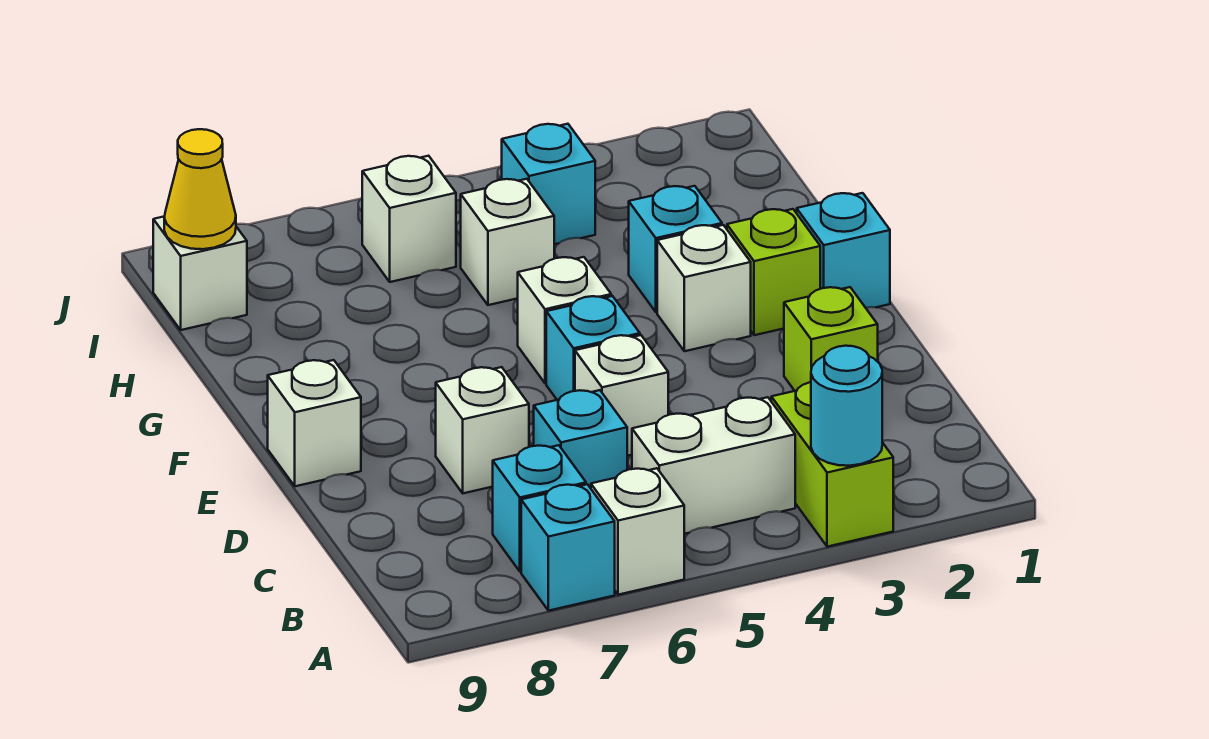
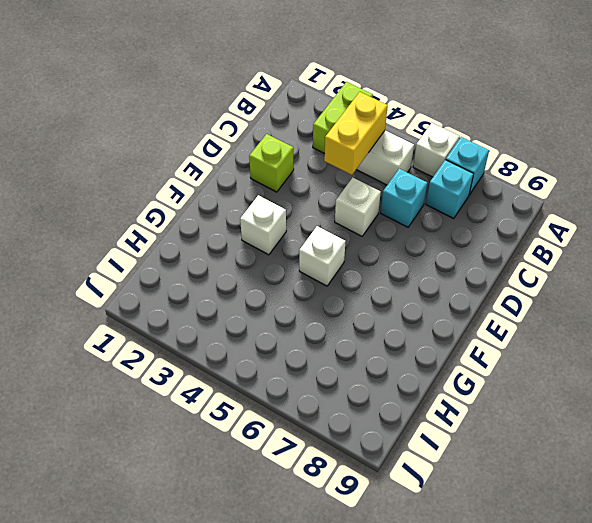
yellow brick B4:C4 level 2 -> none
none -> white brick D7 level 1
none -> cyan brick E5 level 1
none -> white brick E9 level 1

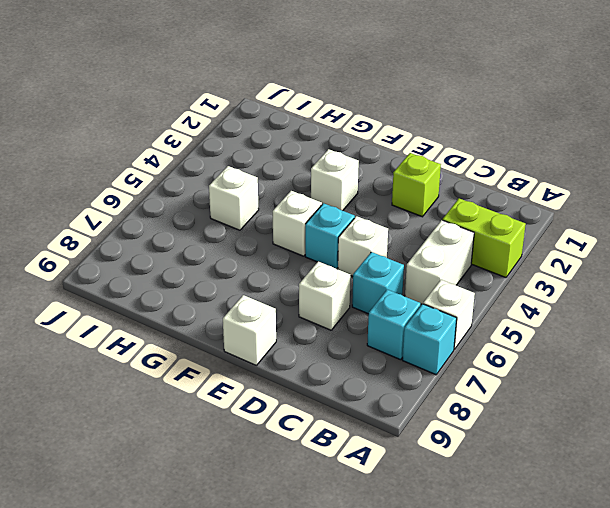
none -> cyan brick F1 level 1
none -> lime brick F2 level 1
none -> cyan brick G3 level 1

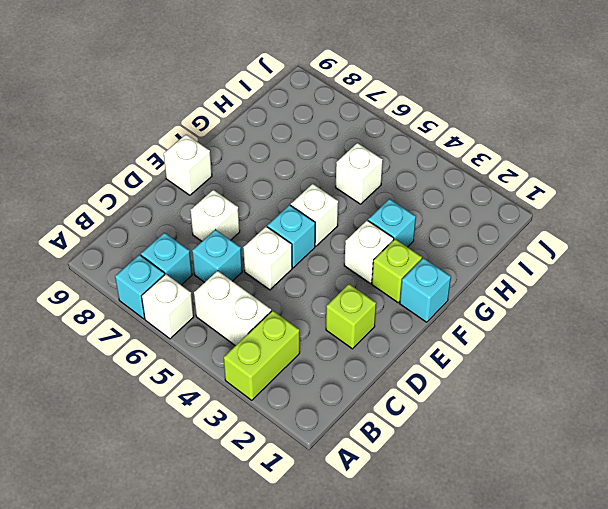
none -> cyan brick I4 level 1
none -> white brick I6 level 1
none -> white brick I9 level 1

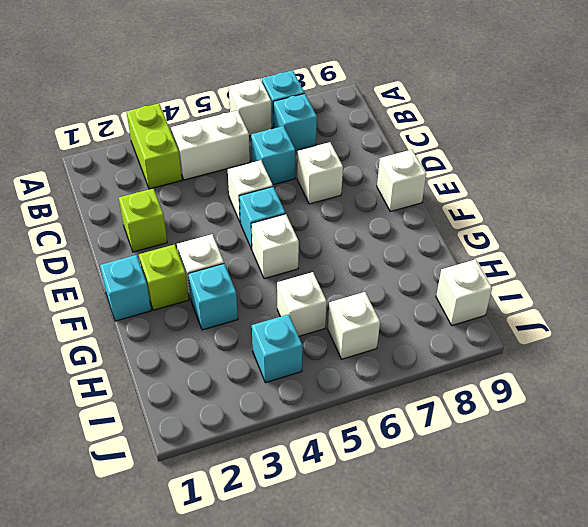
none -> cyan round brick A3 level 2
none -> yellow cone I9 level 2

